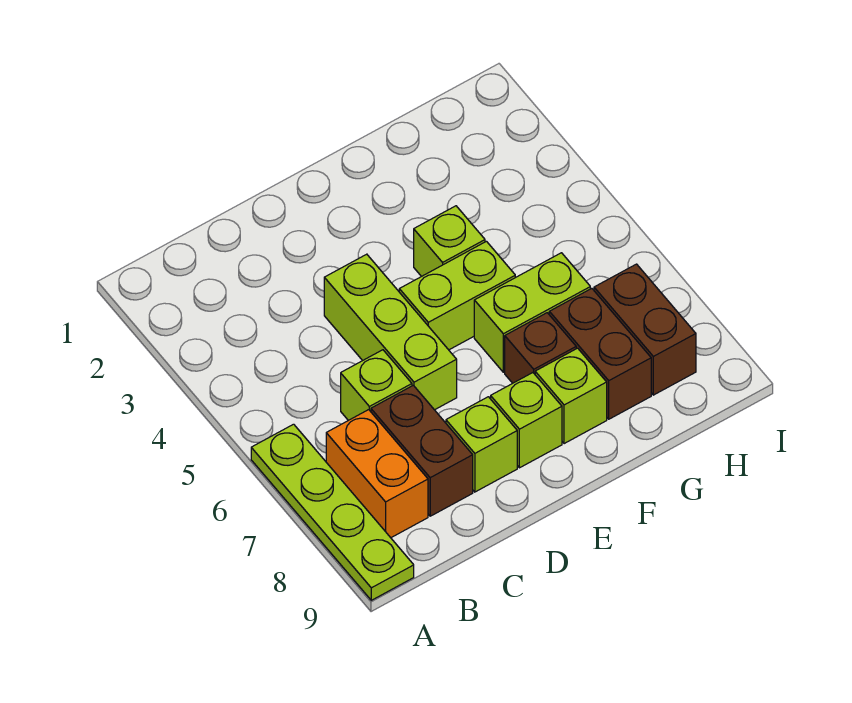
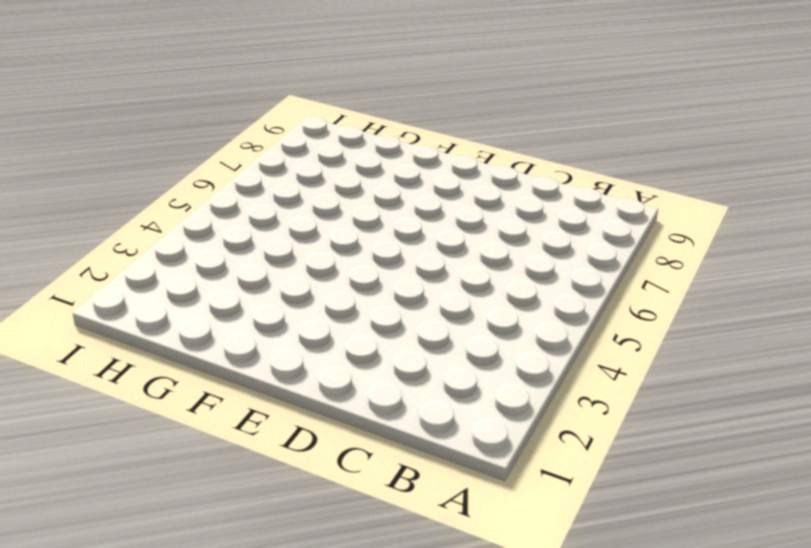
none -> lime plate A6:A9 level 1
none -> orange brick B7:B8 level 1
none -> lime brick C6 level 1

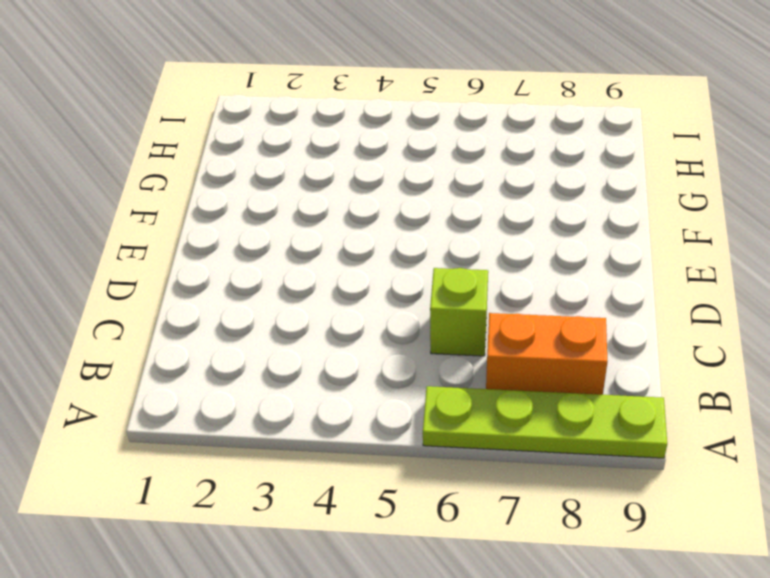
none -> brown brick C7:C8 level 1
none -> lime brick D4:D6 level 1
none -> lime brick D8 level 1

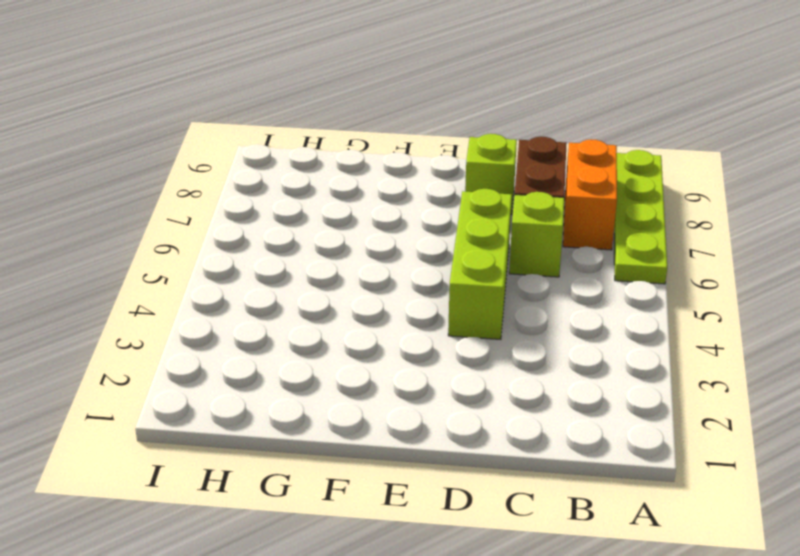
none -> lime brick E5:F5 level 1
none -> lime brick E8 level 1
none -> lime brick F4 level 1

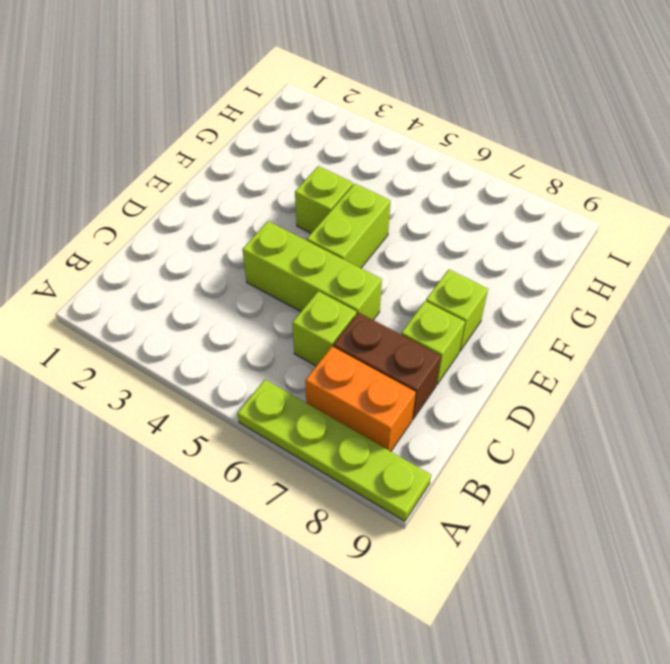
none -> lime brick F6:G6 level 1
none -> brown brick F7 level 1
none -> lime brick F8 level 1

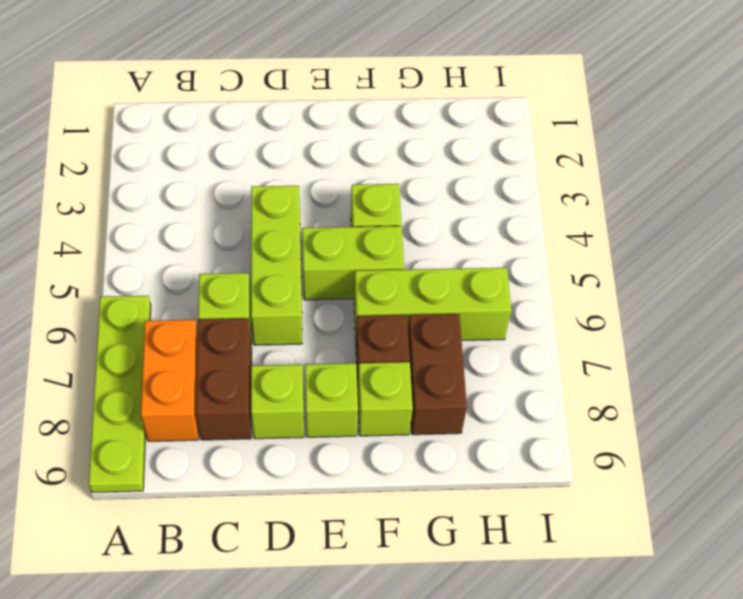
lime brick F6:H6 level 1 -> lime brick F6:G6 level 1
none -> brown brick H7:H8 level 1

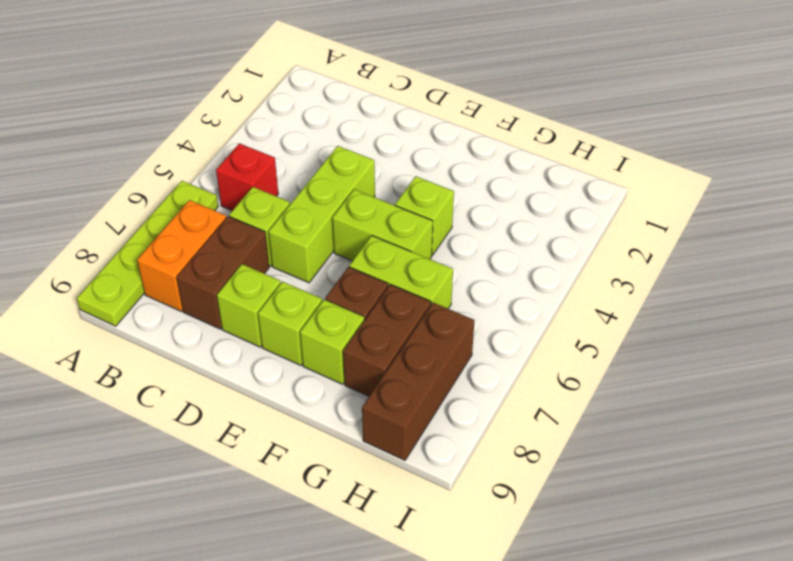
red brick B5 level 1 -> none
brown brick H7:H9 level 1 -> brown brick H7:H8 level 1

